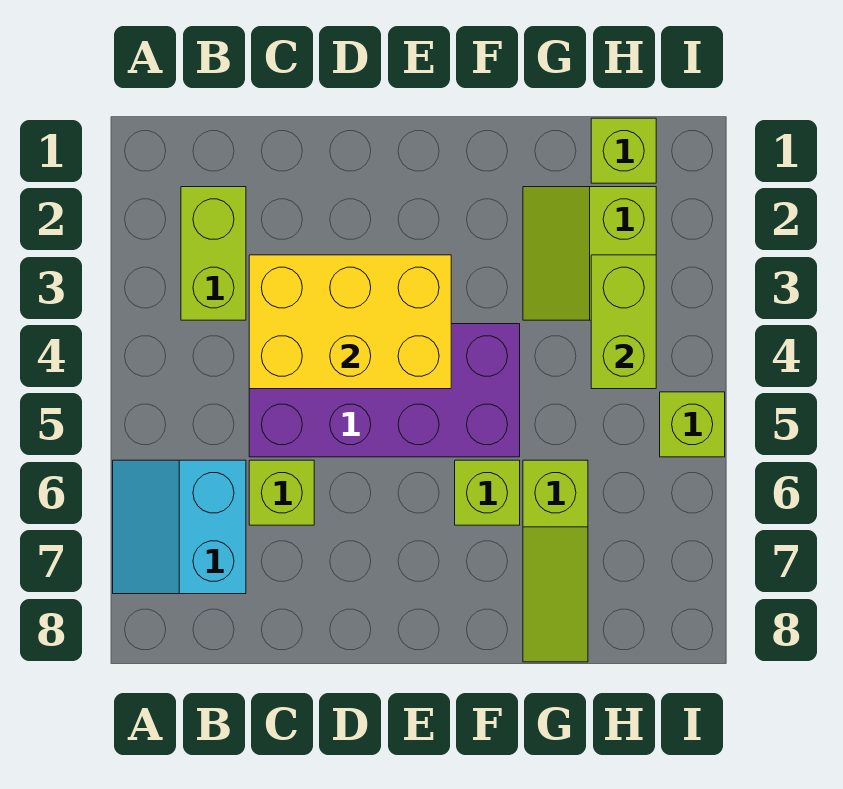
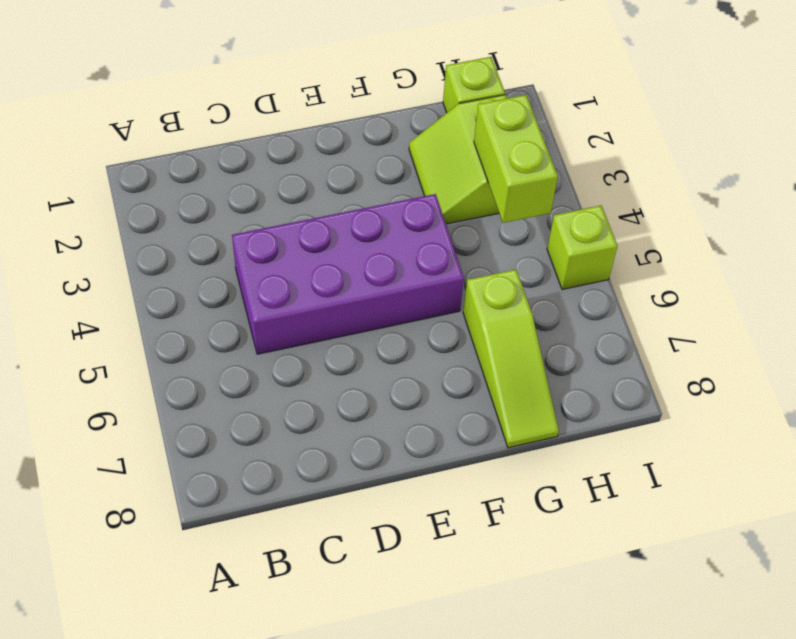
none -> cyan slope A6:B7 level 1 top B
none -> lime brick B2:B3 level 1

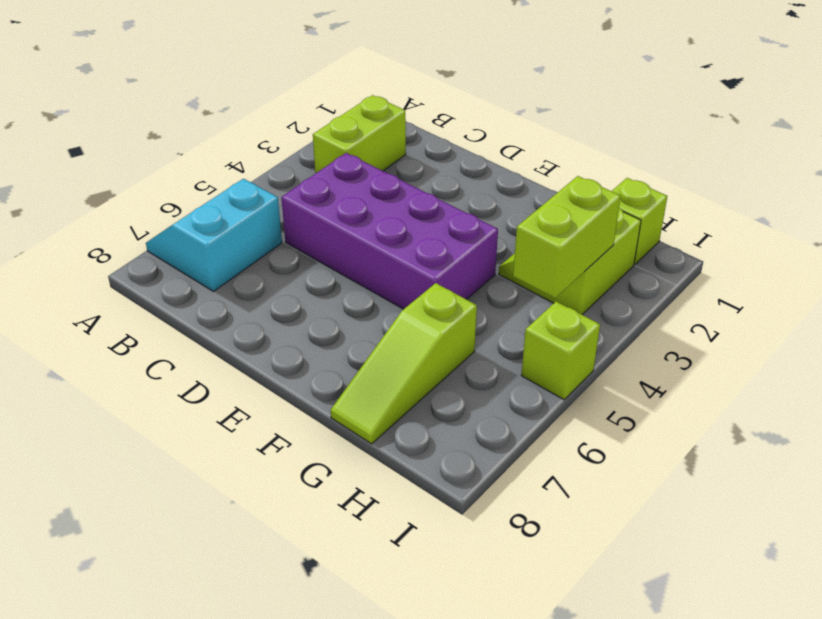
none -> lime brick C6 level 1
none -> lime brick F6 level 1

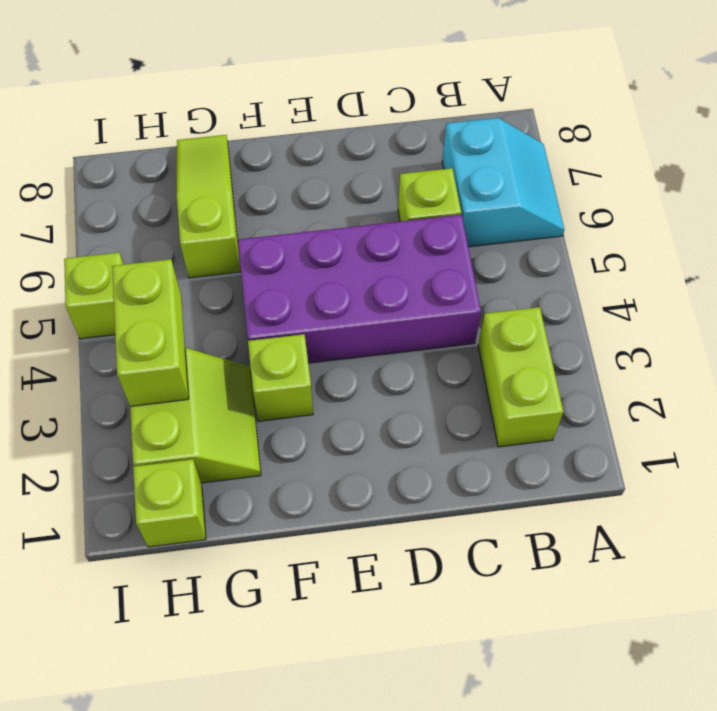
lime brick F3 level 1 -> lime brick F6 level 1
none -> yellow brick C3:E4 level 2

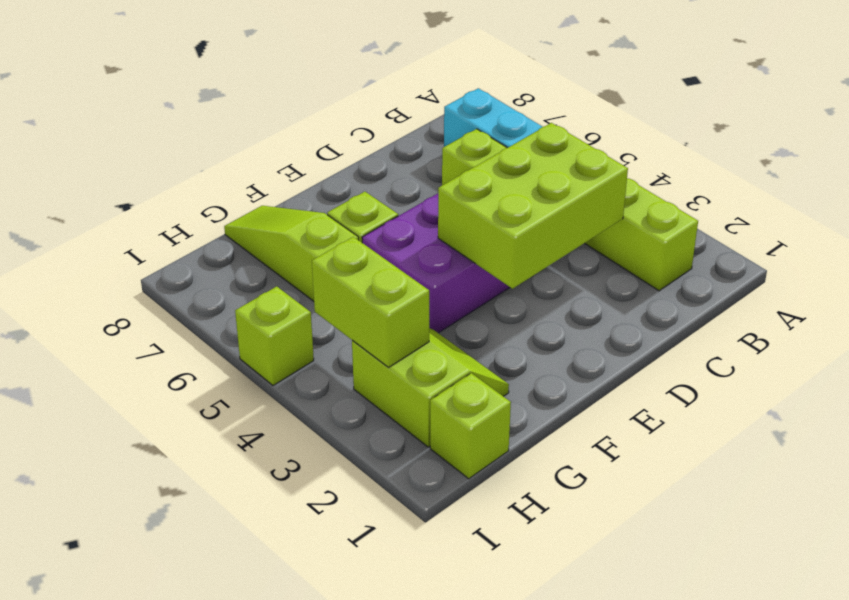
lime brick C3:E4 level 2 -> yellow brick C3:E4 level 2

